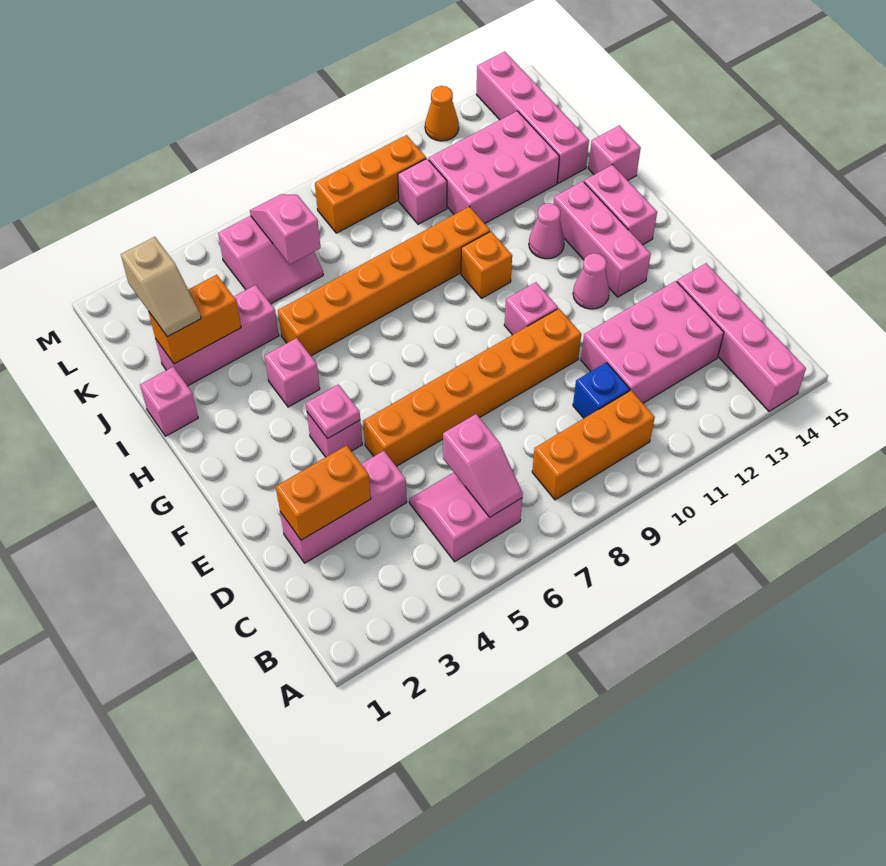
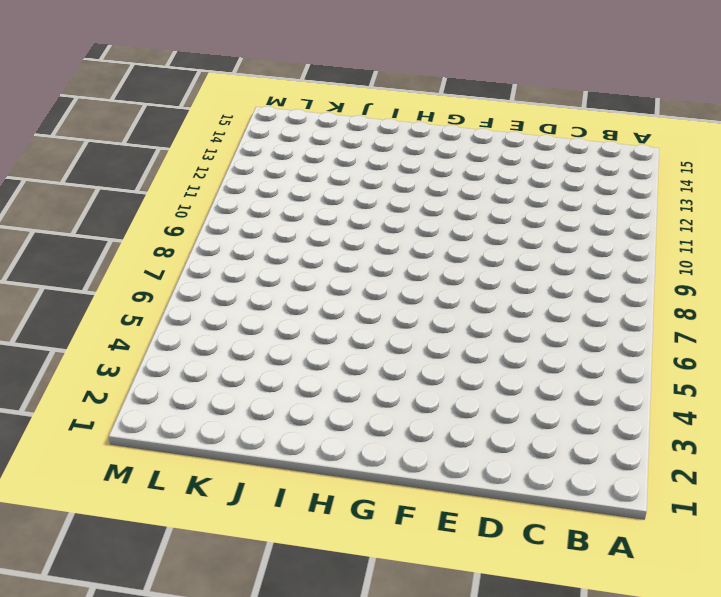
none -> pink brick A14:D14 level 1
none -> pink slope B5:C6 level 1 top B
none -> orange brick B8:B10 level 1
none -> blue brick C10 level 1

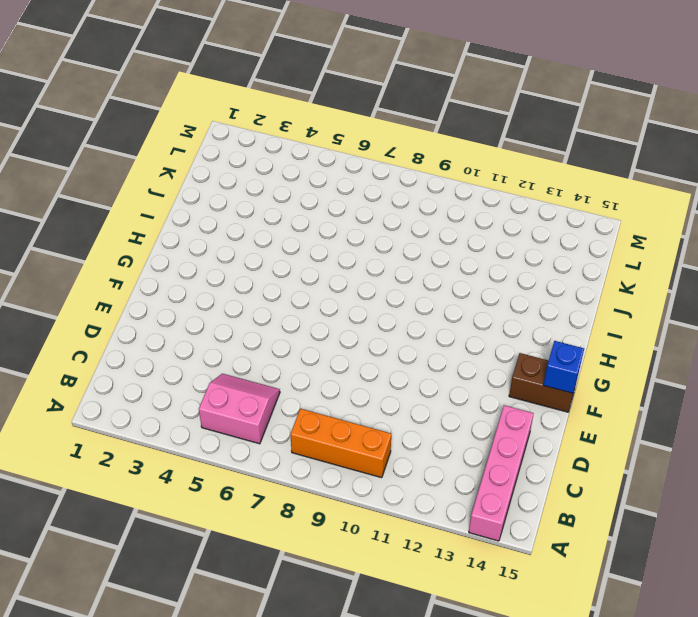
brown brick F14:F15 level 1 -> none
blue brick F15 level 2 -> blue brick C10 level 1
none -> pink brick C11:D13 level 1
none -> pink brick D2:D4 level 1
none -> orange brick E5:E10 level 1
none -> pink brick F4 level 1

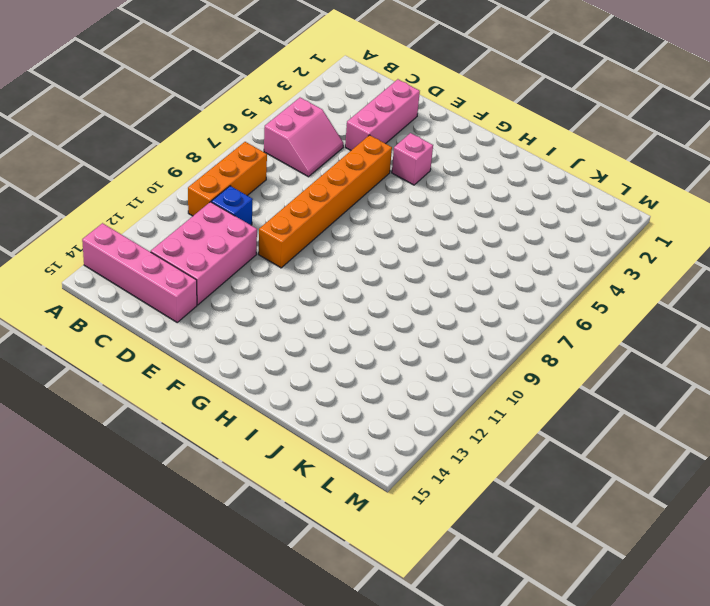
none -> pink brick F10 level 1
none -> pink cone F12 level 1
none -> pink brick F13:H13 level 1
none -> pink brick G14:H14 level 1

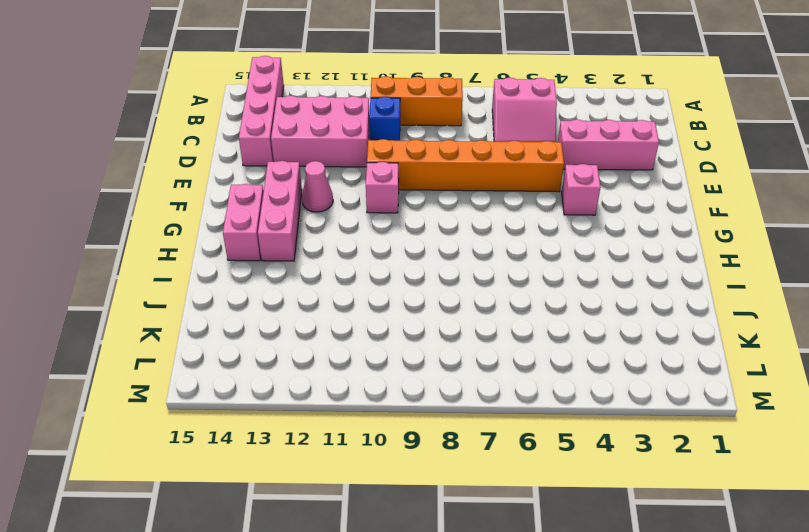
none -> pink brick H4 level 1
none -> orange brick H10 level 1
none -> pink cone H12 level 1
none -> pink brick I1 level 1

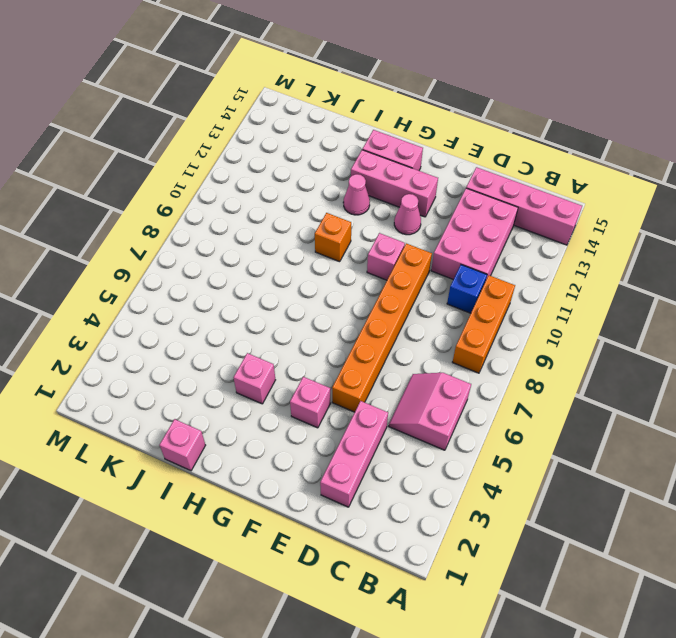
none -> orange brick I5:I10 level 1
none -> pink brick I15 level 1
none -> pink brick J2:J4 level 1
none -> pink brick J11:K13 level 1

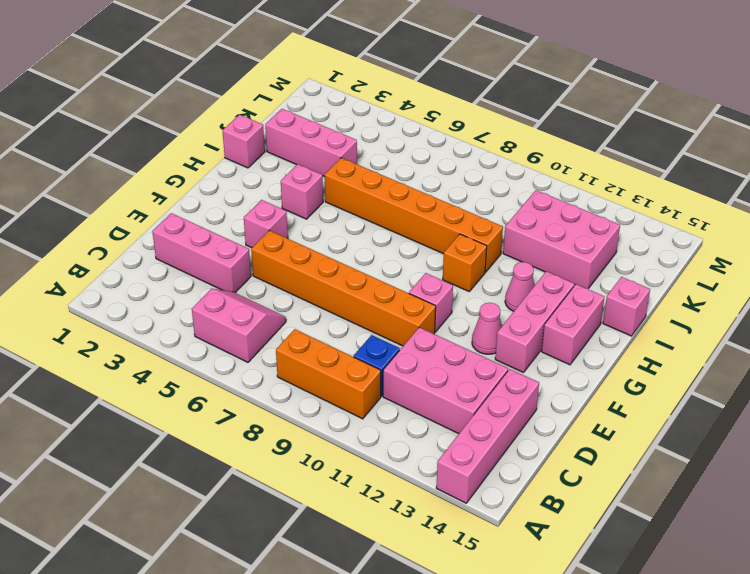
none -> pink brick J14:M14 level 1
none -> pink slope K5:L6 level 1 top L
none -> pink brick K10 level 1
none -> orange brick L8:L10 level 1

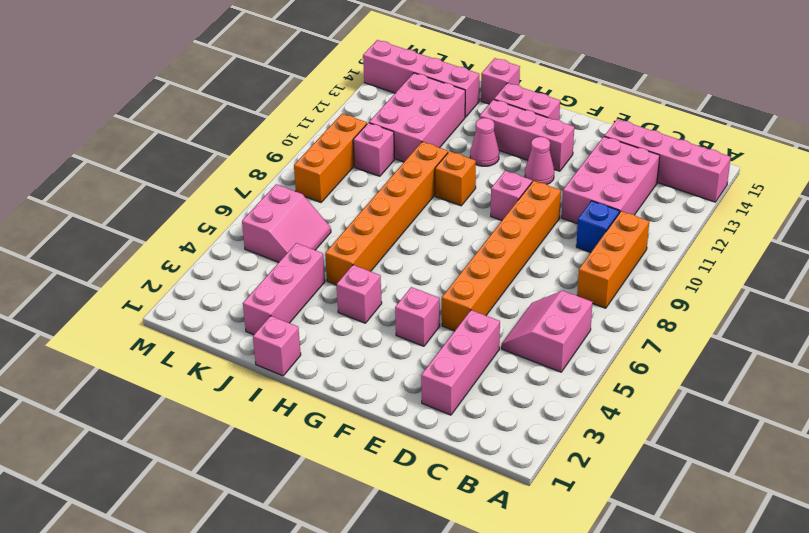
none -> orange cone M12 level 1
none -> pink slope B6:C6 level 2 top C
none -> orange brick D2:D3 level 2
none -> pink plate F4 level 2

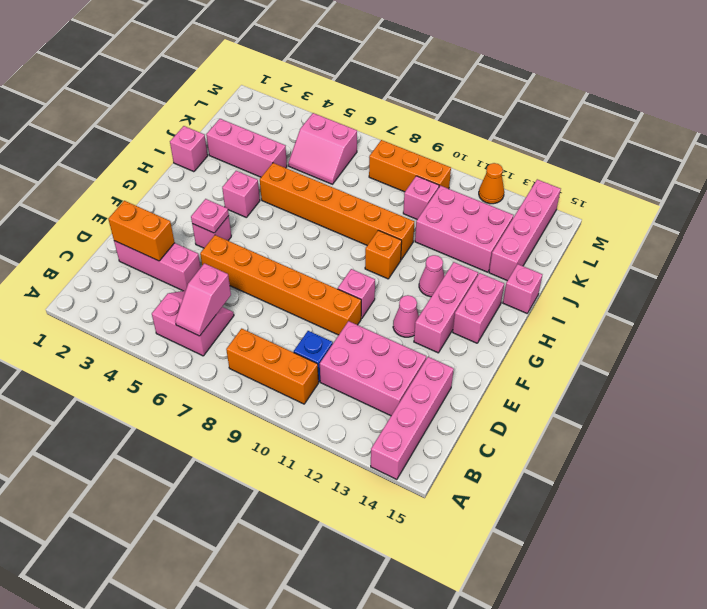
none -> orange brick J2:J3 level 2
none -> pink slope K6:L6 level 2 top K
none -> tan slope J2:K2 level 3 top K

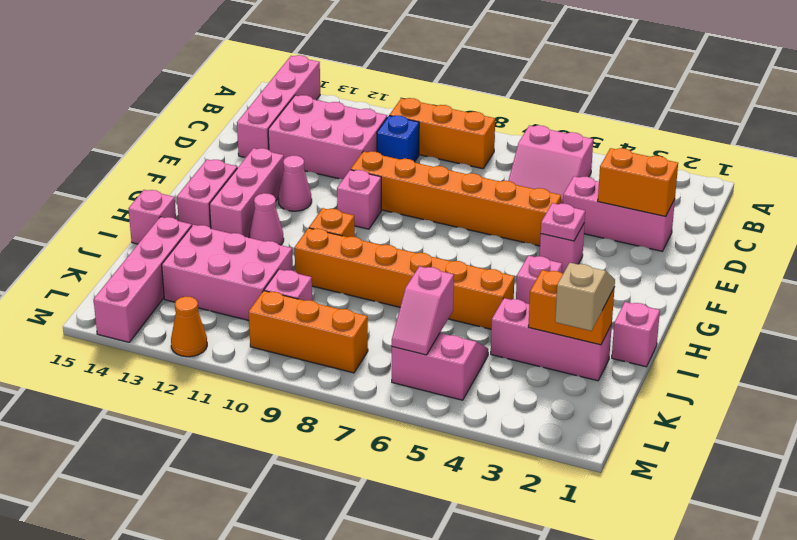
none -> pink slope B6:C6 level 2 top C

